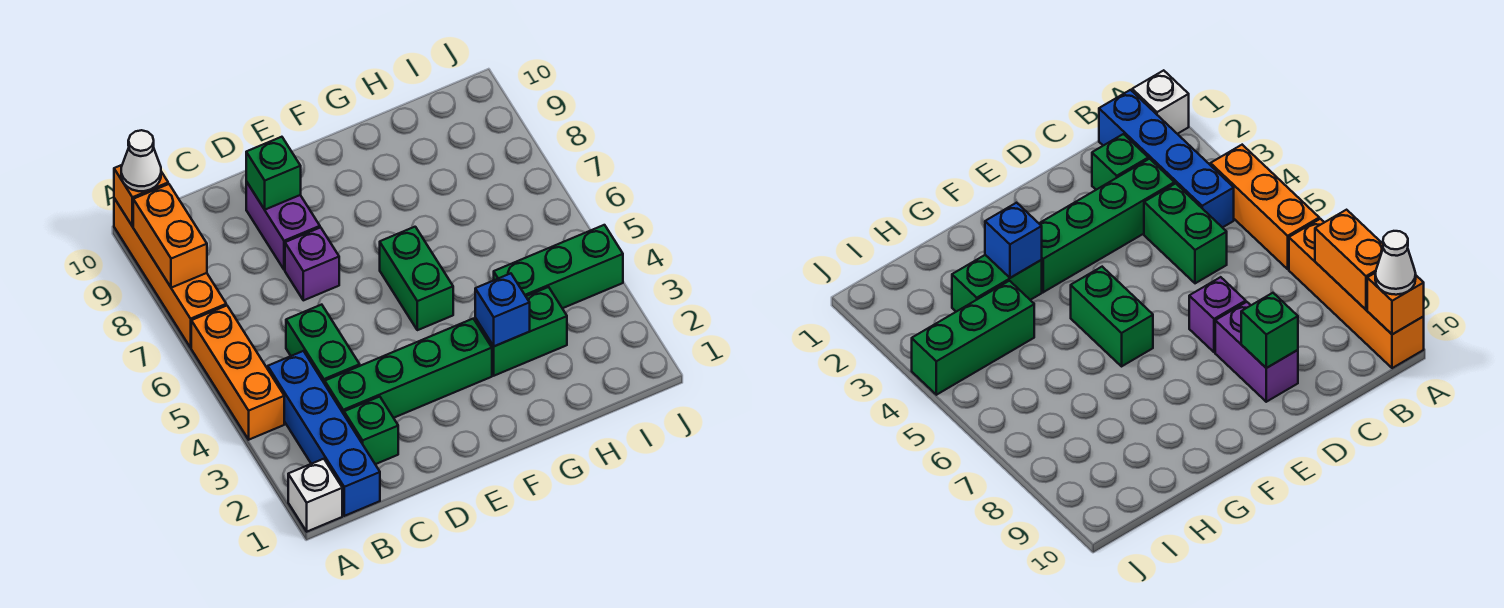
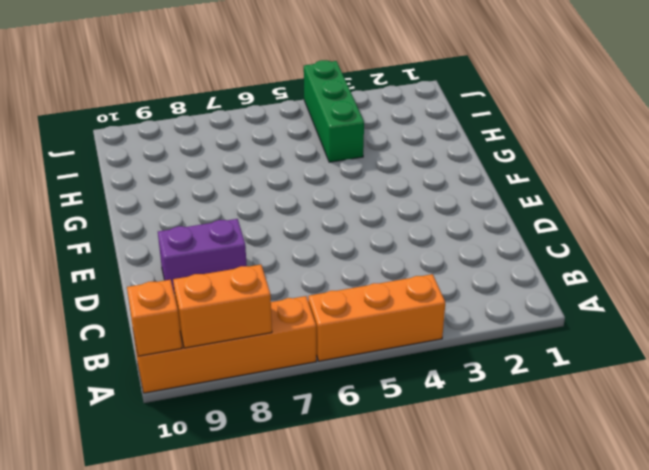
none -> white brick A1 level 1
none -> blue brick B1:B4 level 1
none -> green brick C2 level 1

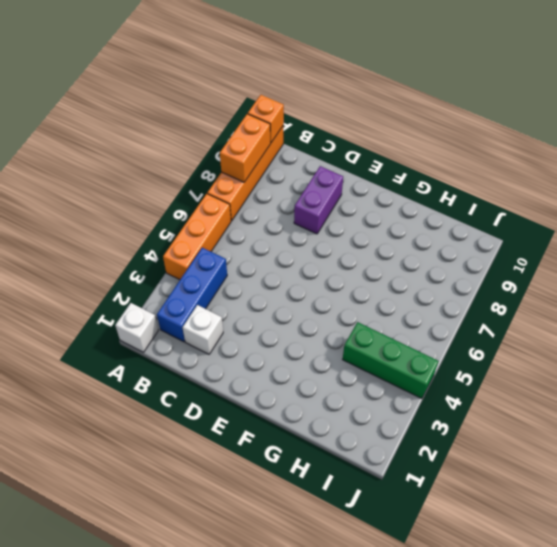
blue brick B2:B4 level 1 -> blue brick B1:B4 level 1
white brick C2 level 1 -> green brick C2 level 1
none -> green brick C3:F3 level 1
none -> green brick C4:C5 level 1
none -> purple brick D7 level 1

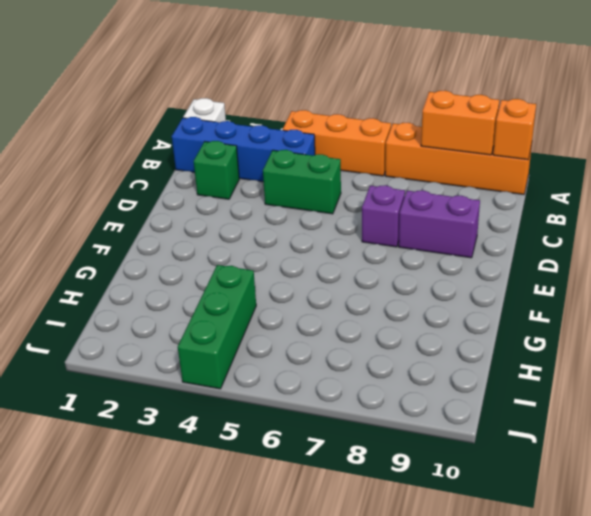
none -> green brick C3:F3 level 1
none -> green brick F5:F6 level 1
none -> green brick G3:H3 level 1

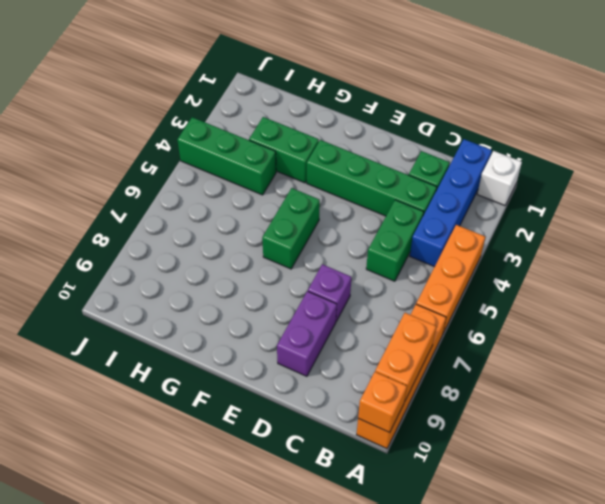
none -> green brick D9 level 2
none -> blue brick G3 level 2
none -> white cone A10 level 3

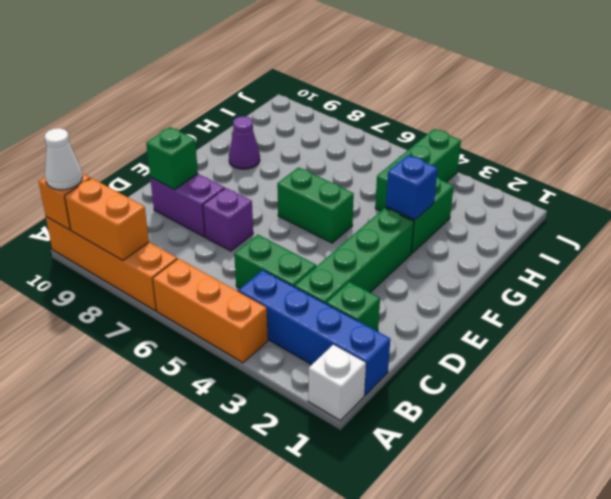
purple cone G9 level 1 -> none

